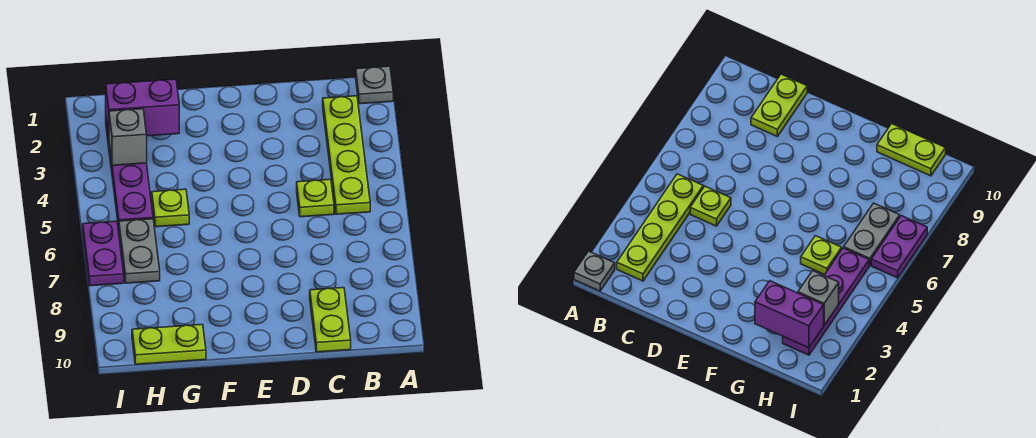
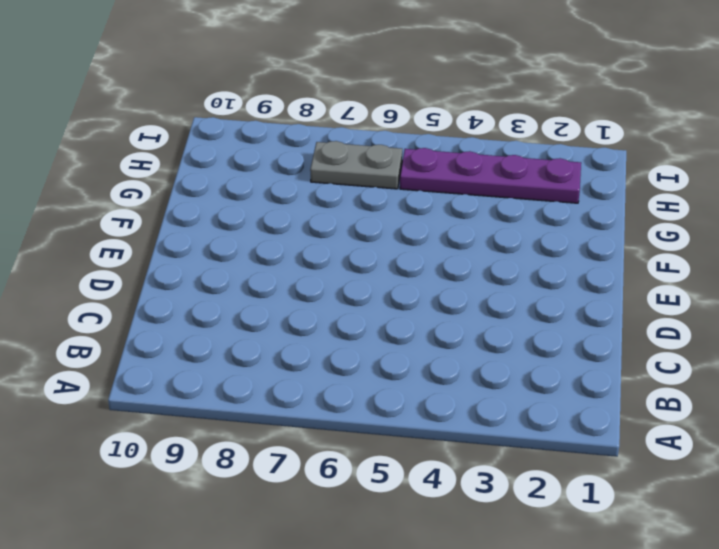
none -> grey plate A1 level 1
none -> lime plate B2:B5 level 1

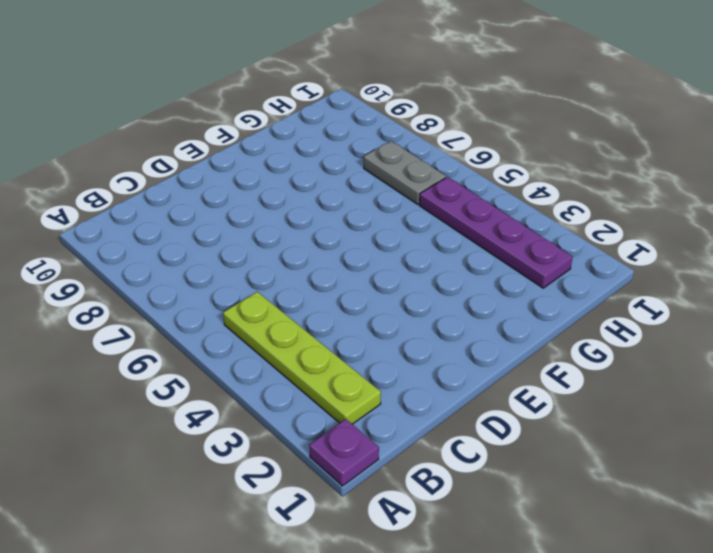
purple plate A1 level 1 -> grey plate A1 level 1
none -> lime plate C5 level 1
none -> lime plate C9:C10 level 1

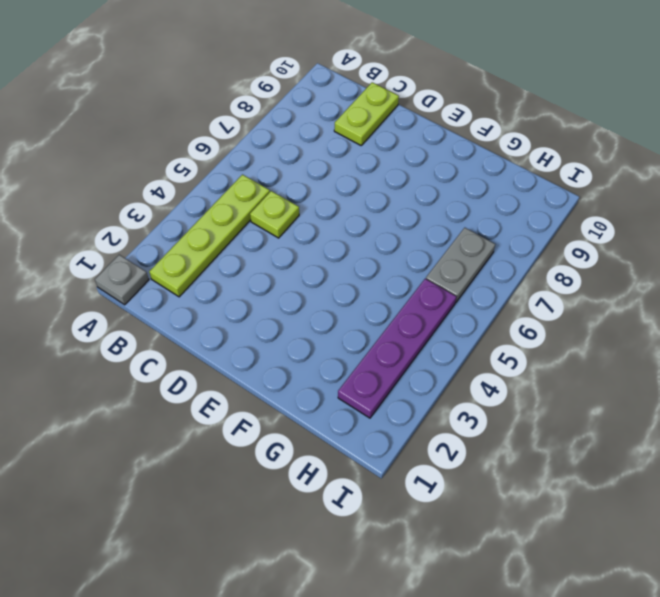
none -> lime plate G5 level 1
none -> lime plate G10:H10 level 1

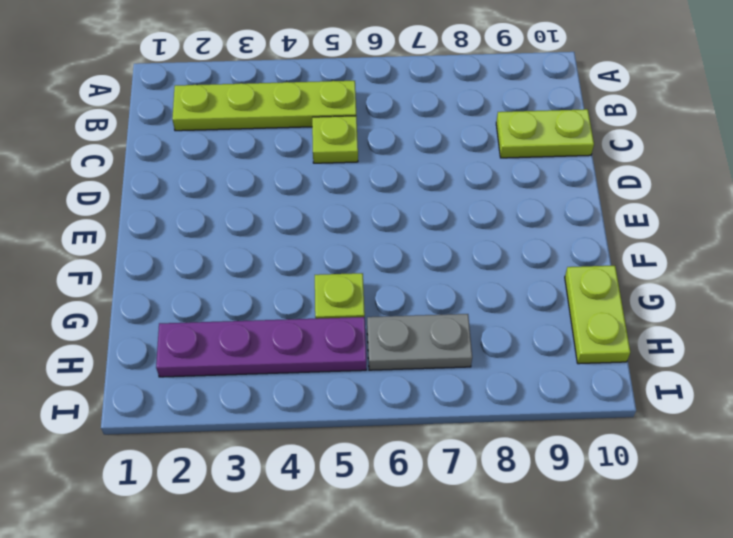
none -> grey plate A1 level 1
none -> purple plate I6:I7 level 1

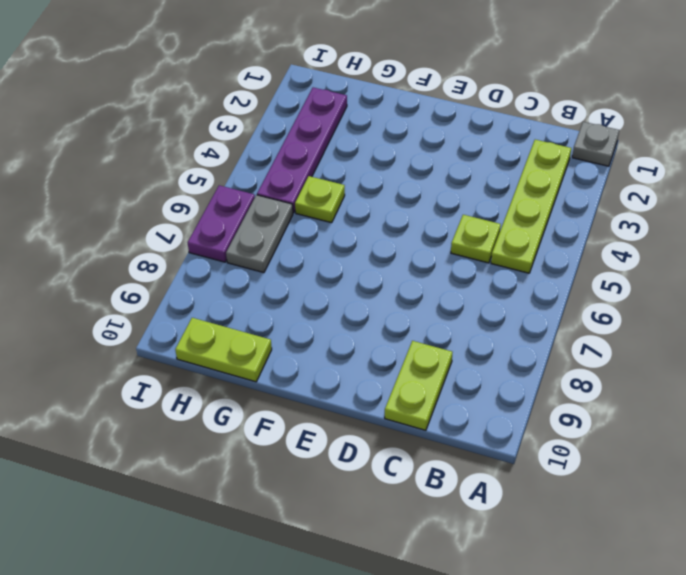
none -> purple brick G2:H2 level 2
none -> grey brick H3 level 2

